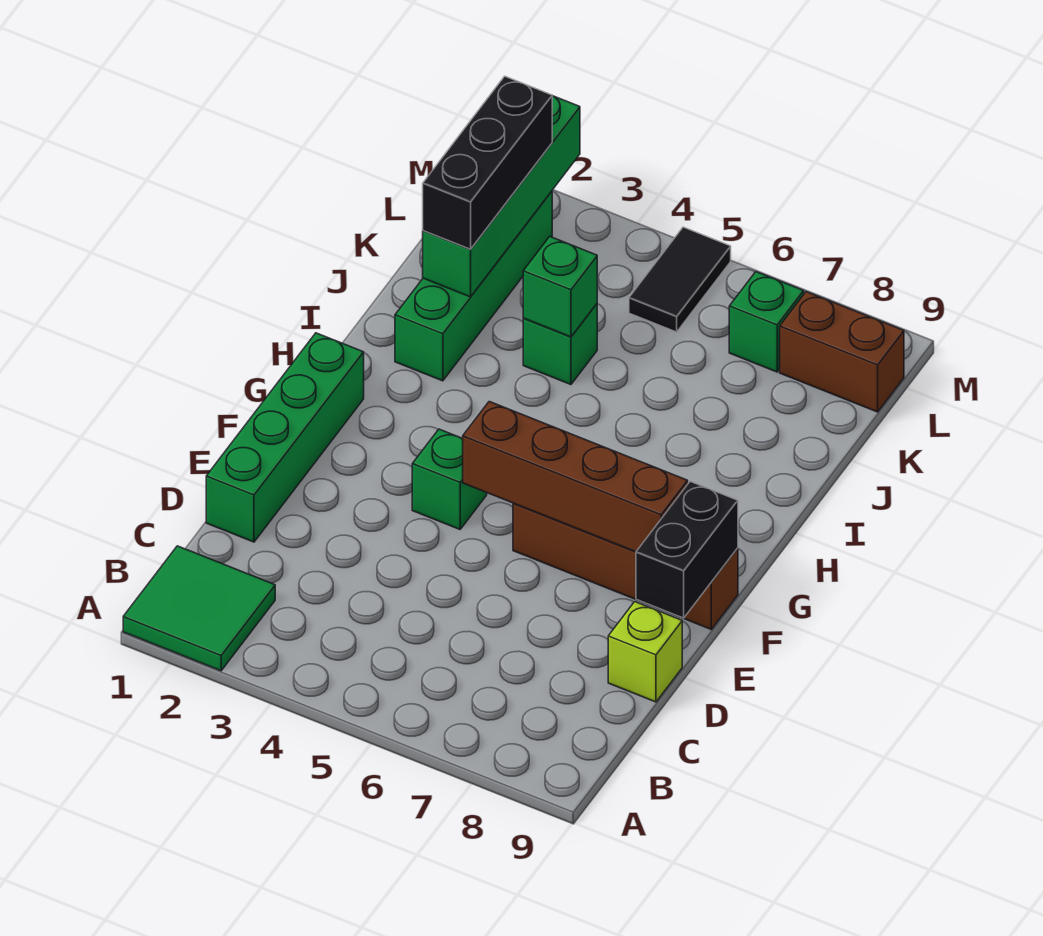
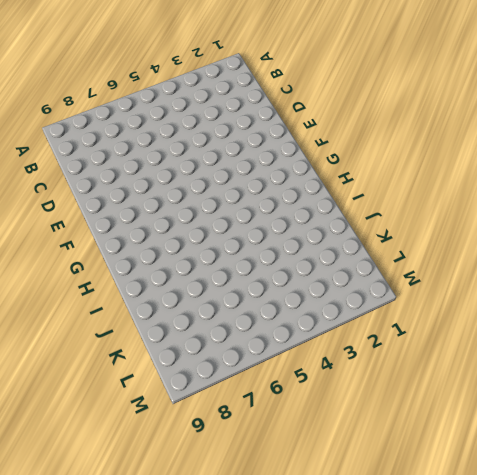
none -> green tile A1:B2 level 1
none -> green brick D1:G1 level 1
none -> lime brick D9 level 1

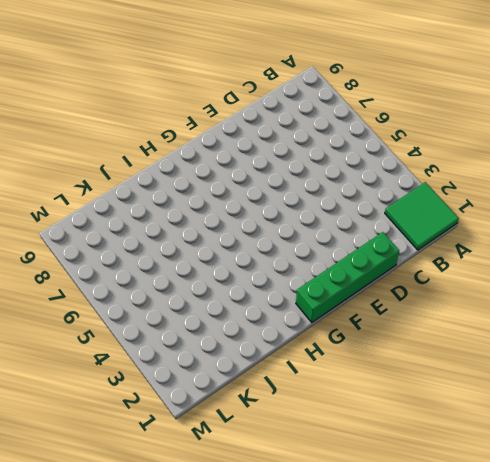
none -> lime brick D9 level 1
none -> green brick F4 level 1
none -> brown brick F6:F9 level 1

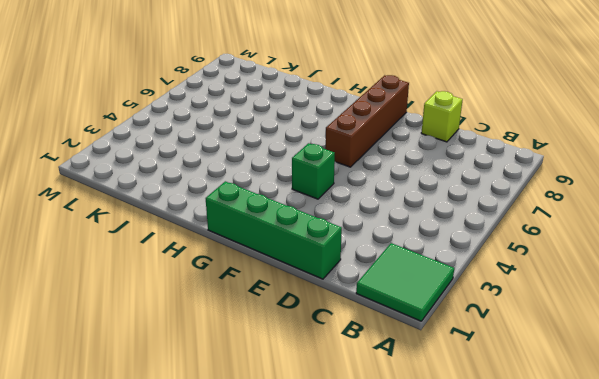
none -> green brick I2:L2 level 1
none -> green brick J4 level 1
none -> black tile L5:M5 level 1

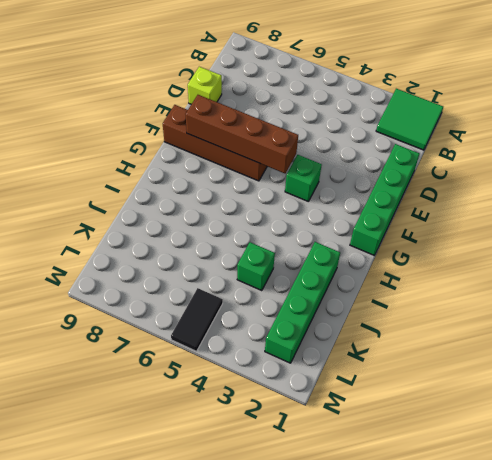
none -> green brick L7 level 1
none -> brown brick L8:L9 level 1
none -> black brick E9:F9 level 2

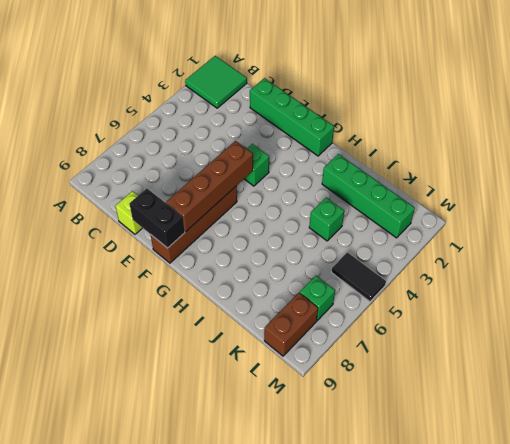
none -> green brick J2:M2 level 2
none -> green brick J4 level 2
none -> black brick J2:L2 level 3

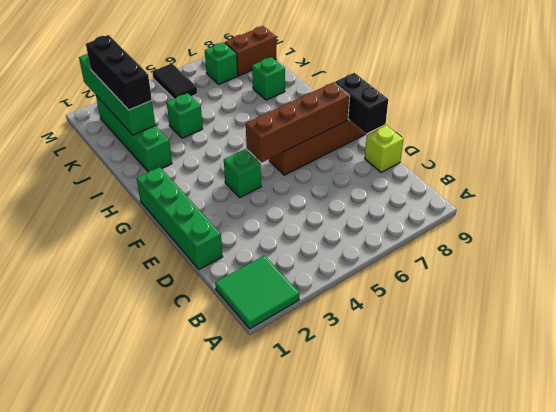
green brick J8 level 1 -> green brick J4 level 2

